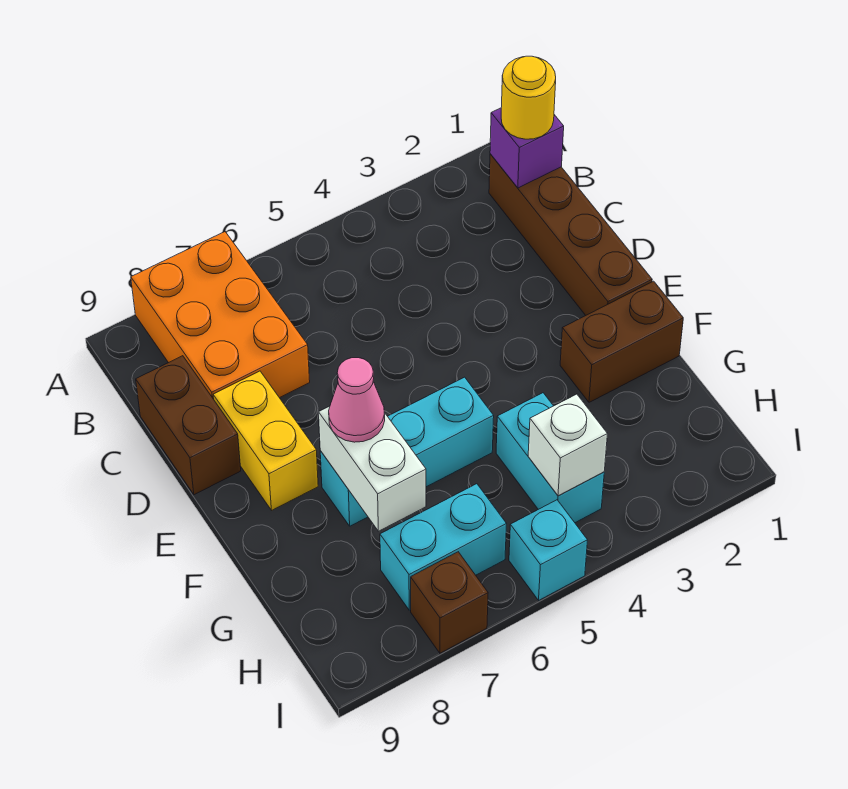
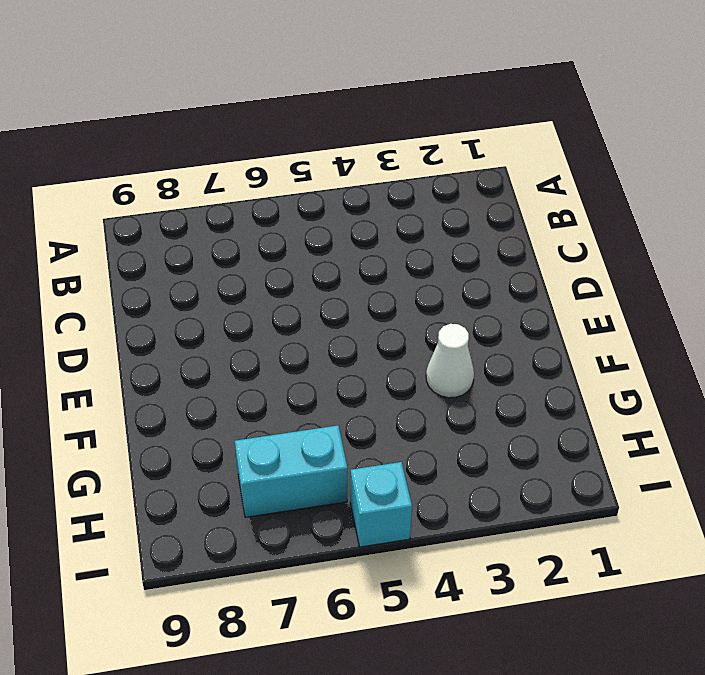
white cone F3 level 1 -> none
none -> orange brick A7:C8 level 1
none -> brown brick B1:E1 level 1
none -> brown brick C9:D9 level 1

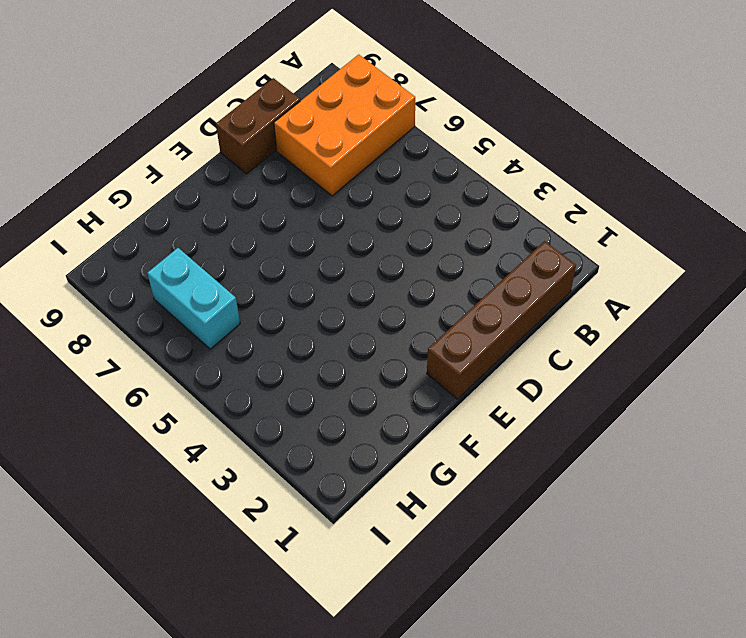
none -> yellow brick D8:E8 level 1
none -> brown brick F1:F2 level 1
none -> cyan brick F5:F7 level 1

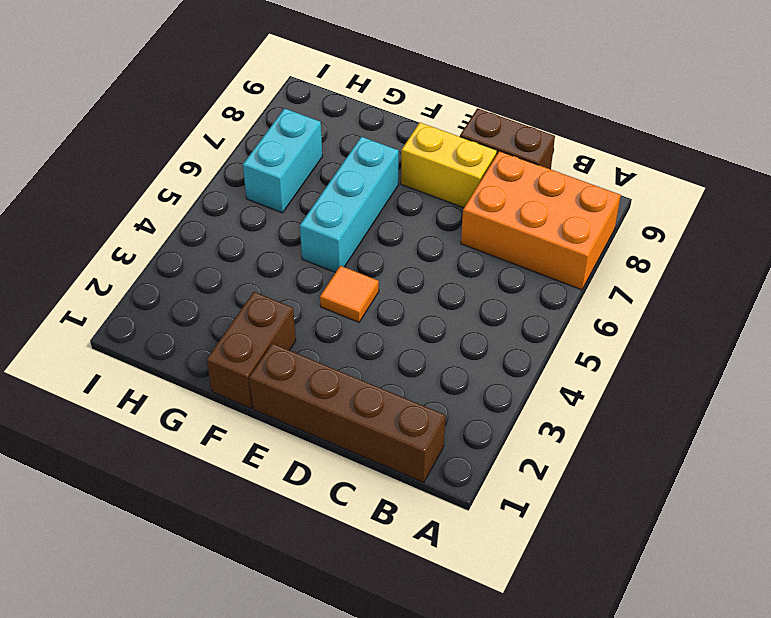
orange tile E4 level 1 -> none
none -> cyan brick G4:H4 level 1
none -> cyan brick I5 level 1
none -> brown brick I7 level 1

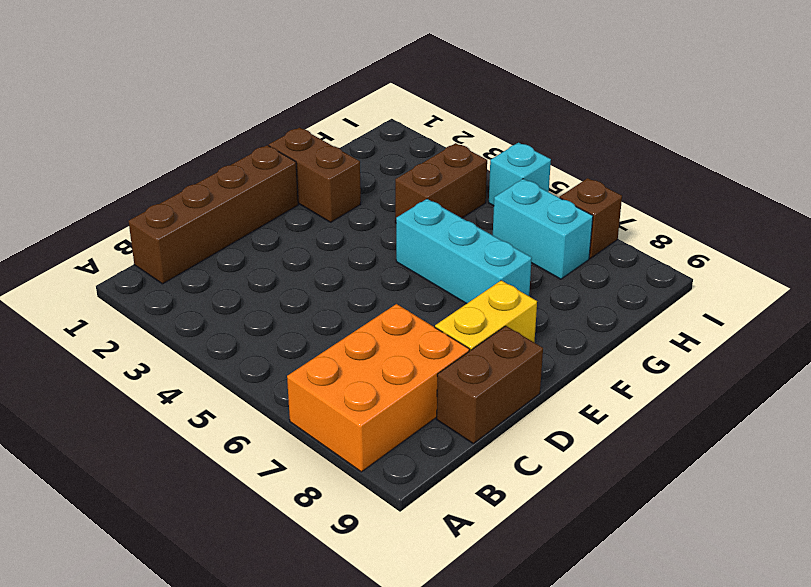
brown brick G4:H4 level 1 -> cyan brick G4:H4 level 1
none -> purple brick B1 level 2
none -> white brick F7:G7 level 2
none -> white brick H4 level 2

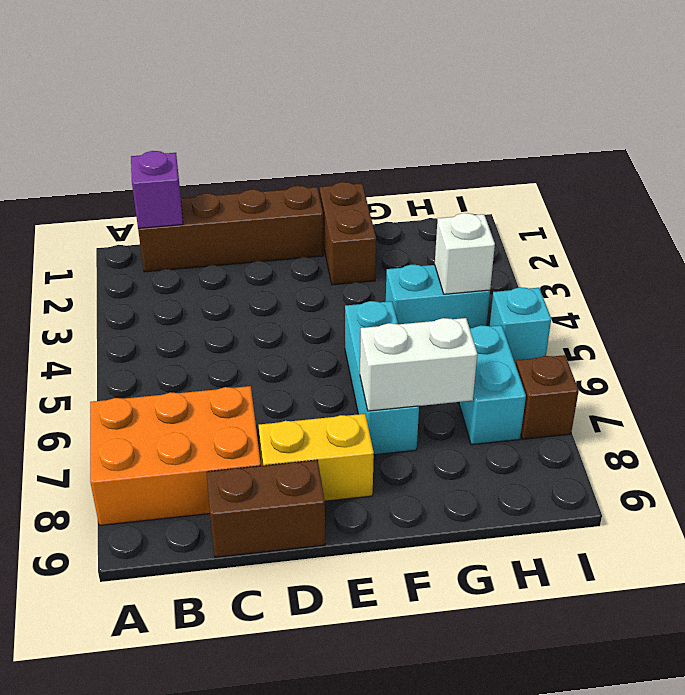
none -> yellow round brick B1 level 3
none -> pink cone F7 level 3

